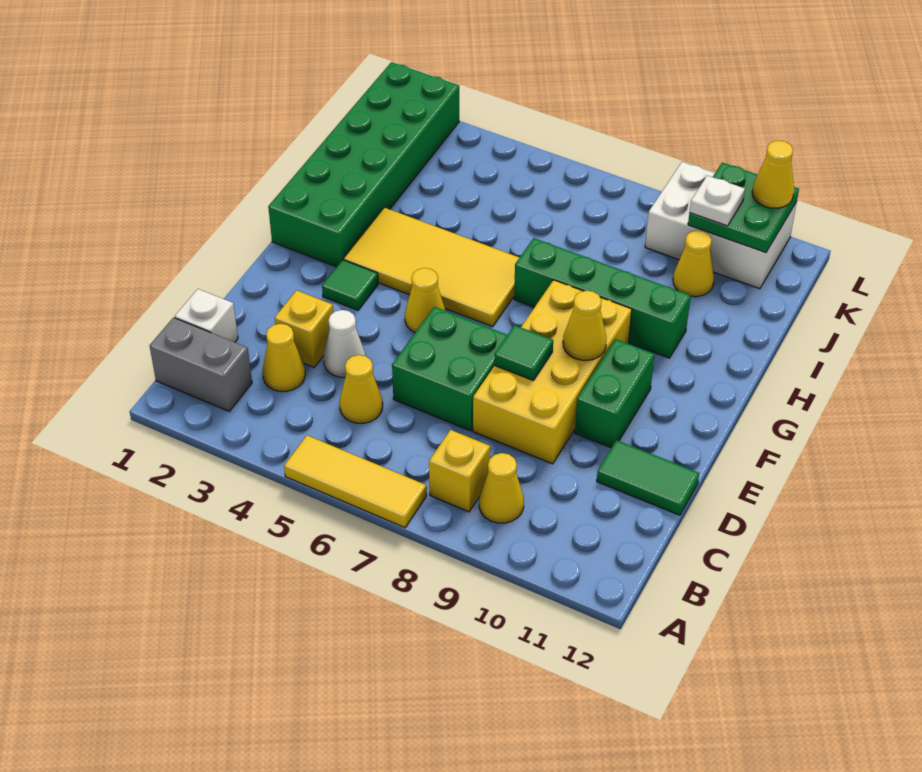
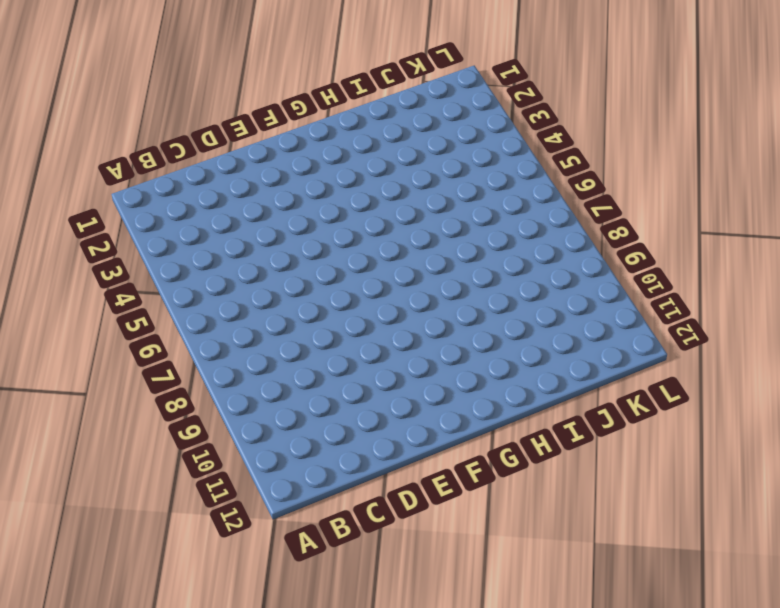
none -> yellow tile A5:A7 level 1
none -> grey brick B1:B2 level 1
none -> yellow brick B8 level 1

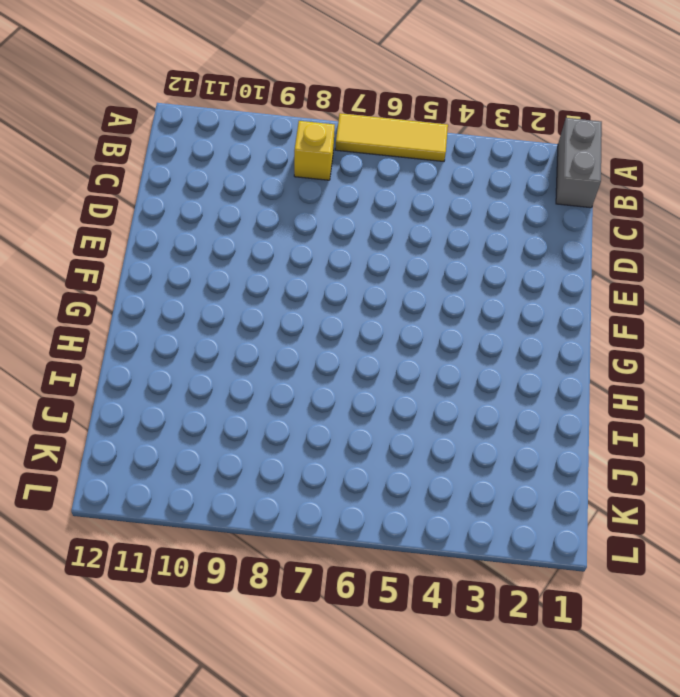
grey brick A1:B1 level 1 -> grey brick B1:B2 level 1
none -> yellow cone B9 level 1
none -> white brick C1 level 1
none -> yellow cone C3 level 1

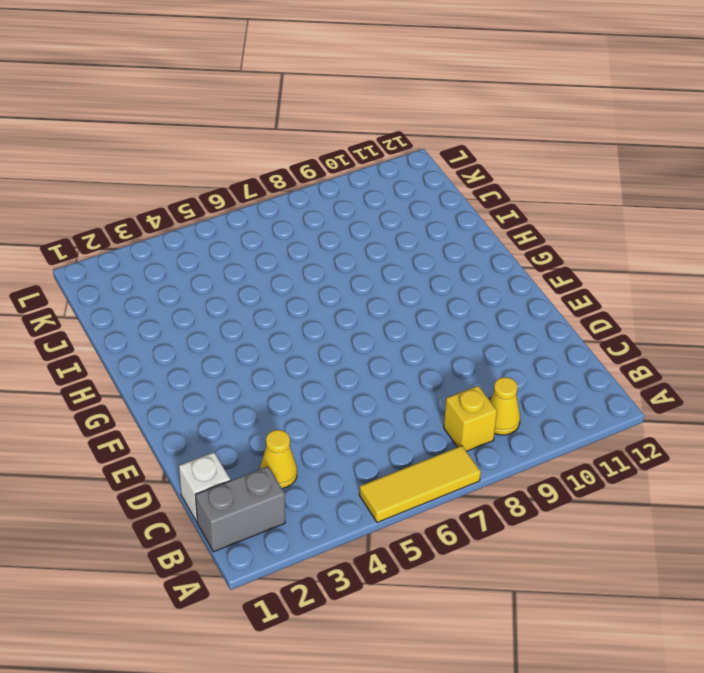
none -> yellow cone C5 level 1
none -> yellow brick D3 level 1
none -> white cone D4 level 1

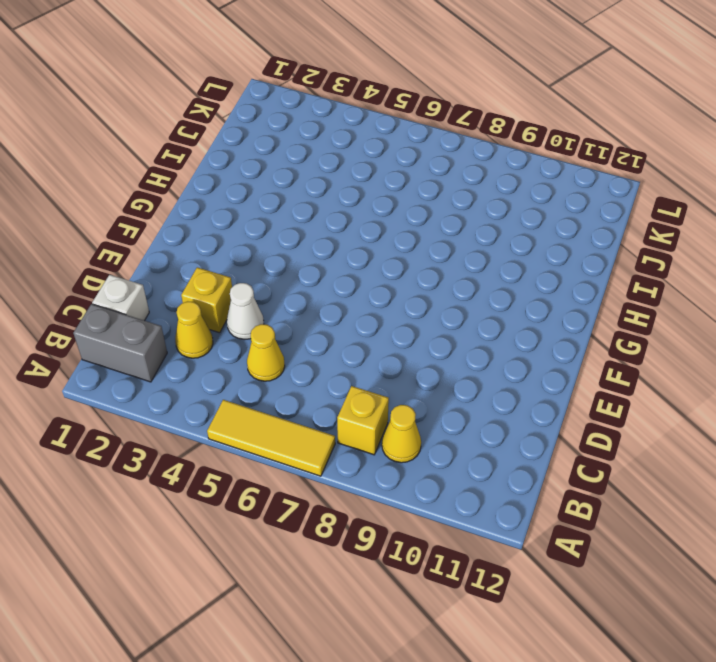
none -> green brick D6:E7 level 1
none -> yellow brick D8:G9 level 1
none -> green tile D11:D12 level 1

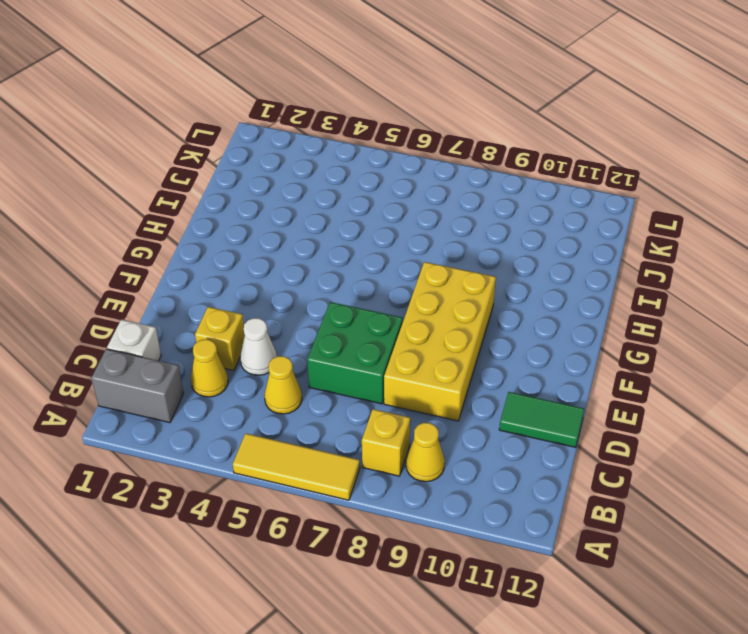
none -> green brick E10:F10 level 1
none -> green tile F3 level 1
none -> yellow cone F5 level 1

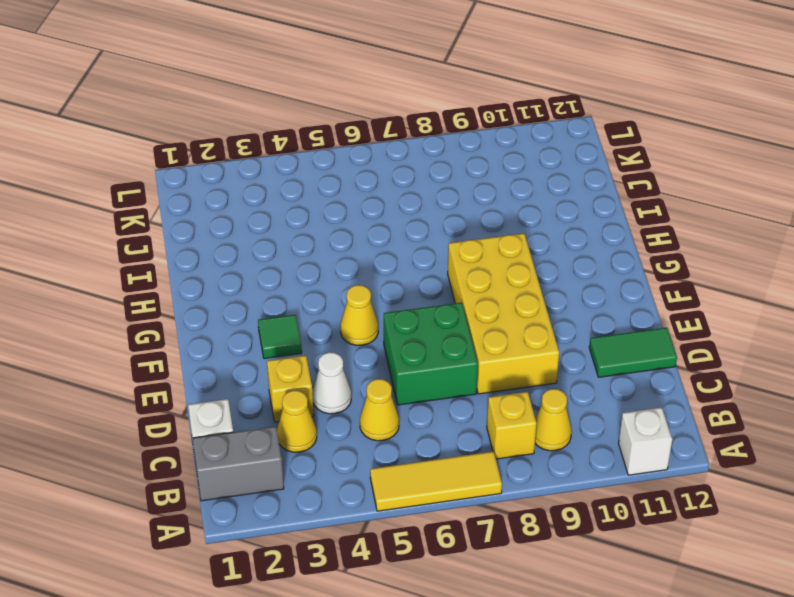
white brick A11 level 1 -> none
none -> green brick E10:F10 level 1
none -> green brick G1:L2 level 1
none -> yellow tile G3:H6 level 1

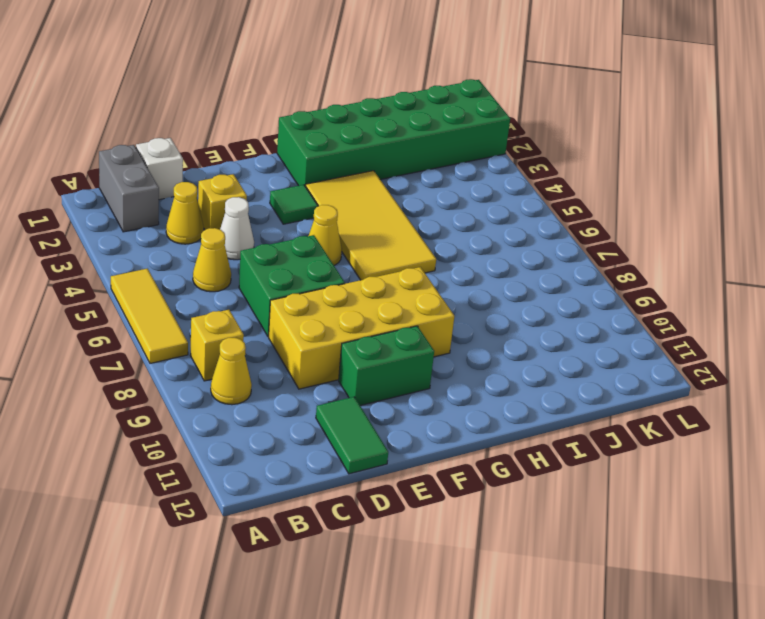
none -> green brick H7:H10 level 1
none -> yellow cone J10 level 1
none -> white brick K9:L11 level 1

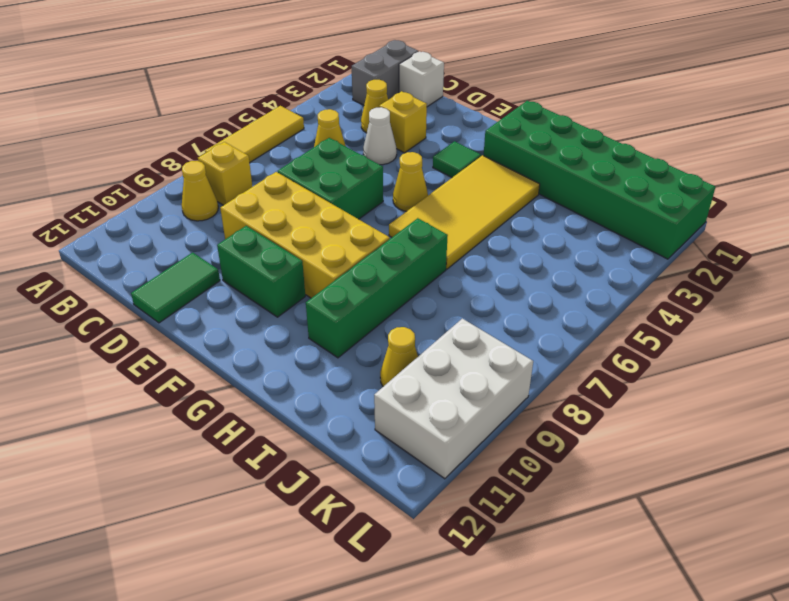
none -> green tile E8 level 2
none -> yellow cone F9 level 2
none -> green plate K10:L11 level 2

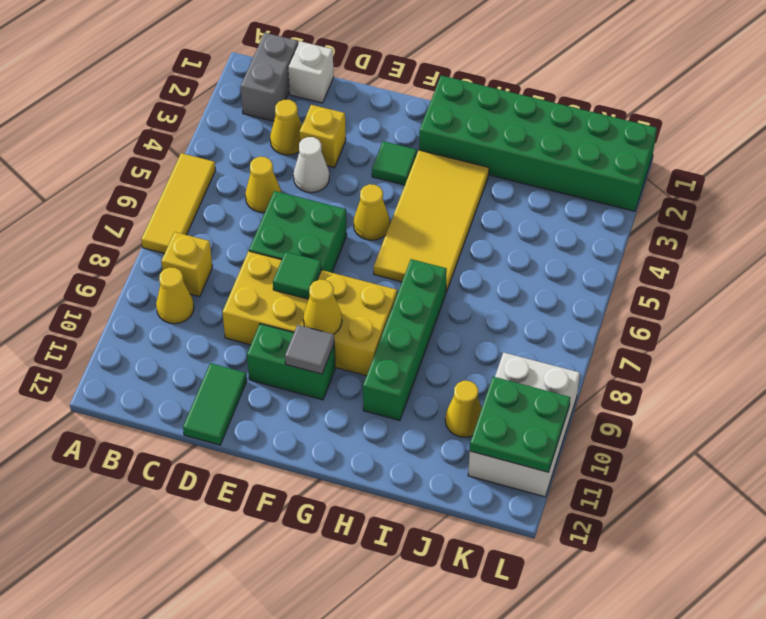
grey tile F10 level 2 -> none
none -> white plate K10 level 3
none -> yellow cone L11 level 3

